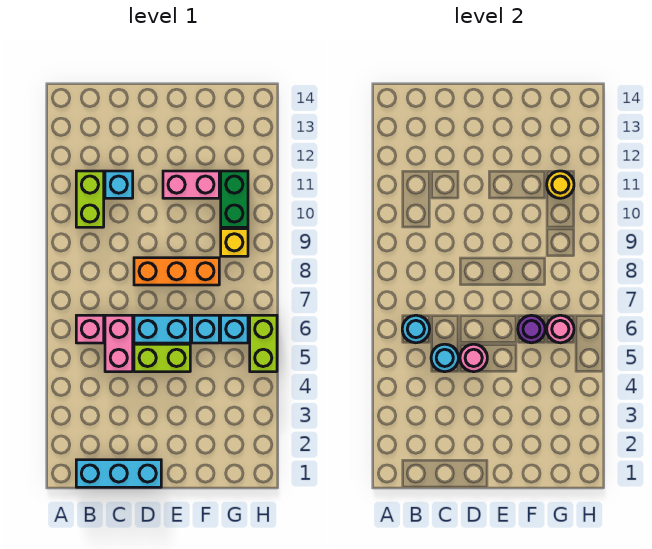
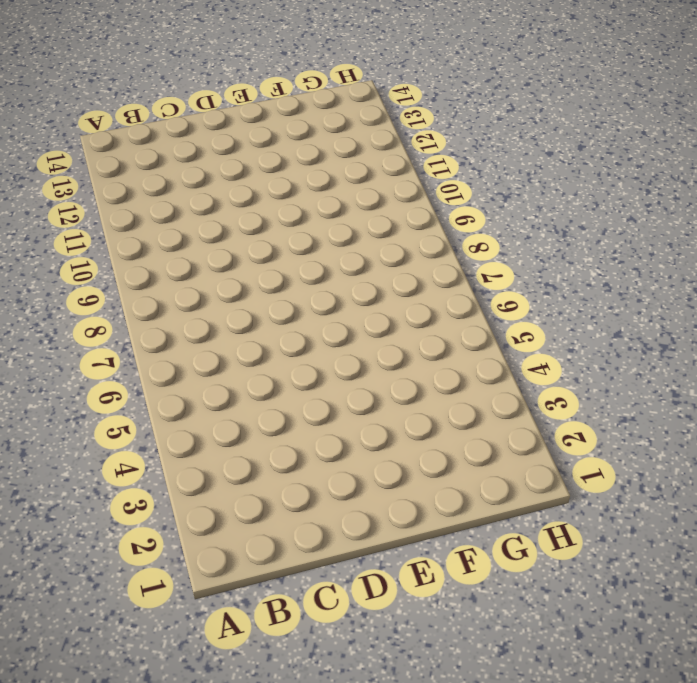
none -> cyan brick B1:D1 level 1
none -> pink brick B6 level 1
none -> lime brick B10:B11 level 1

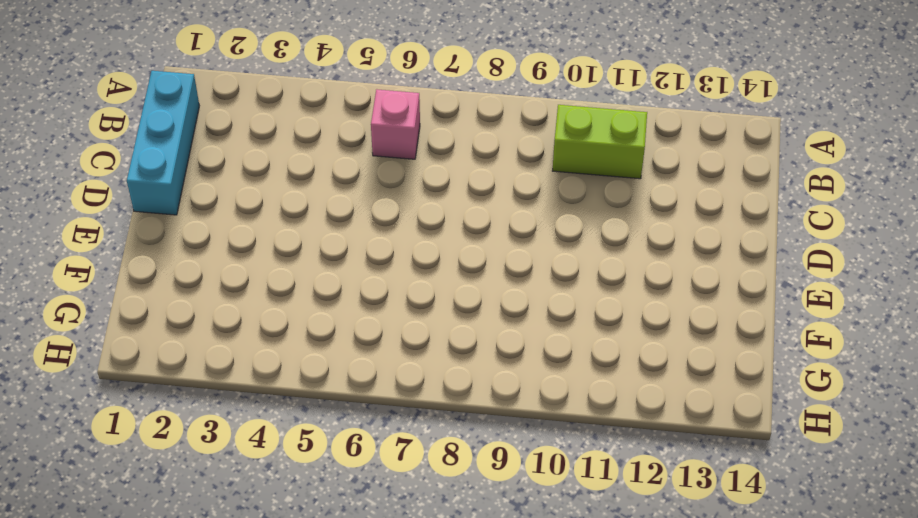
none -> pink brick C5:C6 level 1
none -> cyan brick C11 level 1
none -> lime brick D5:E5 level 1

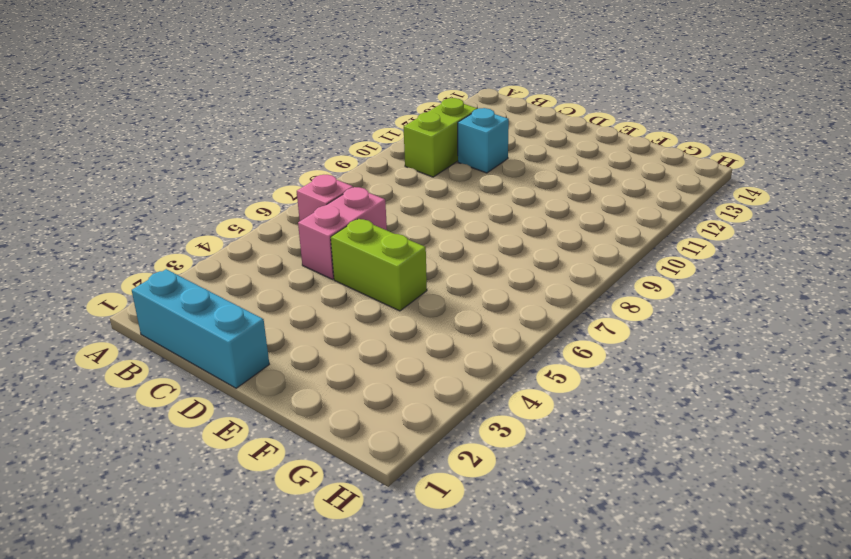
none -> cyan brick D6:E6 level 1
none -> orange brick D8:F8 level 1
none -> pink brick E11:F11 level 1

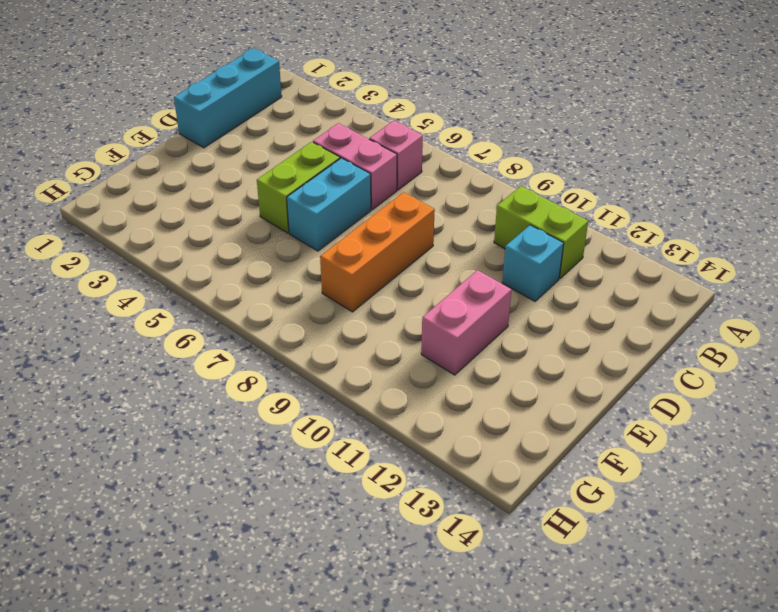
none -> cyan brick F6 level 1
none -> cyan brick G6 level 1
none -> yellow brick G9 level 1

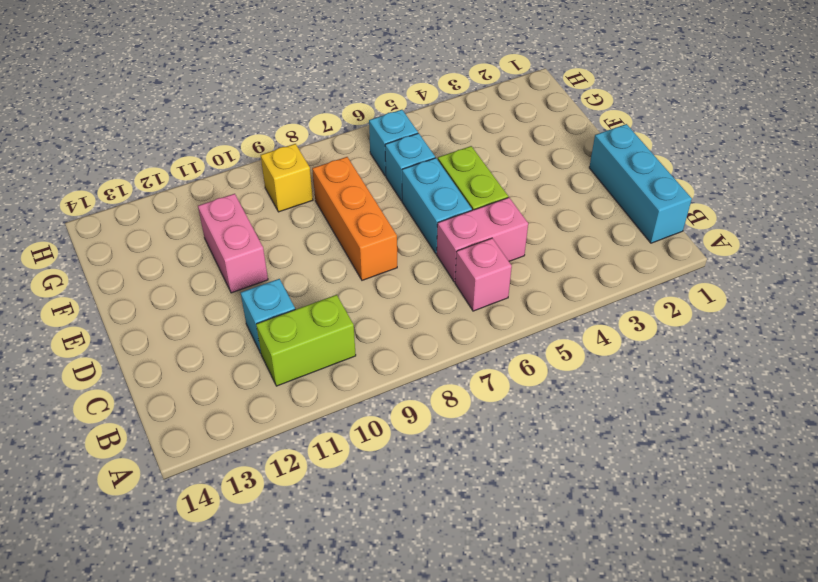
none -> green brick G10:G11 level 1
none -> lime brick H5:H6 level 1
none -> cyan round brick B6 level 2

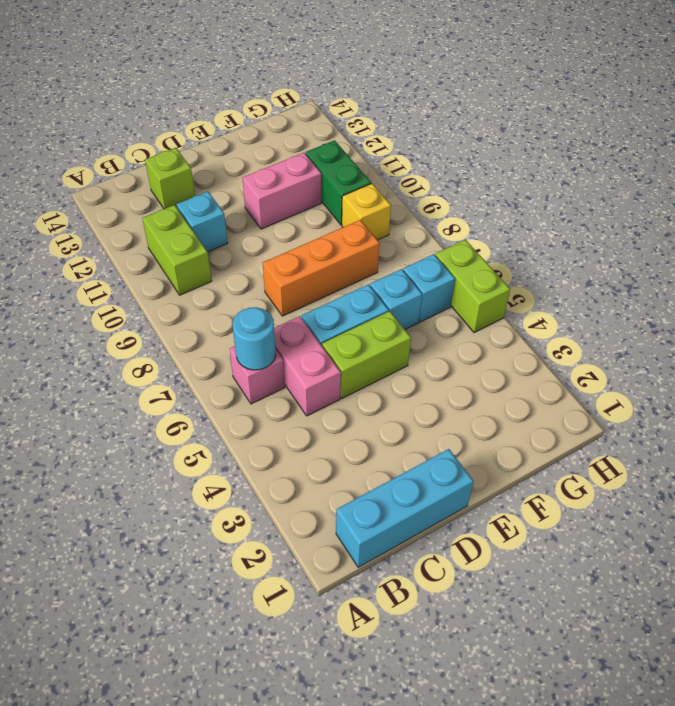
lime brick C13 level 1 -> none
none -> cyan round brick C5 level 2
none -> pink round brick D5 level 2
none -> purple round brick F6 level 2

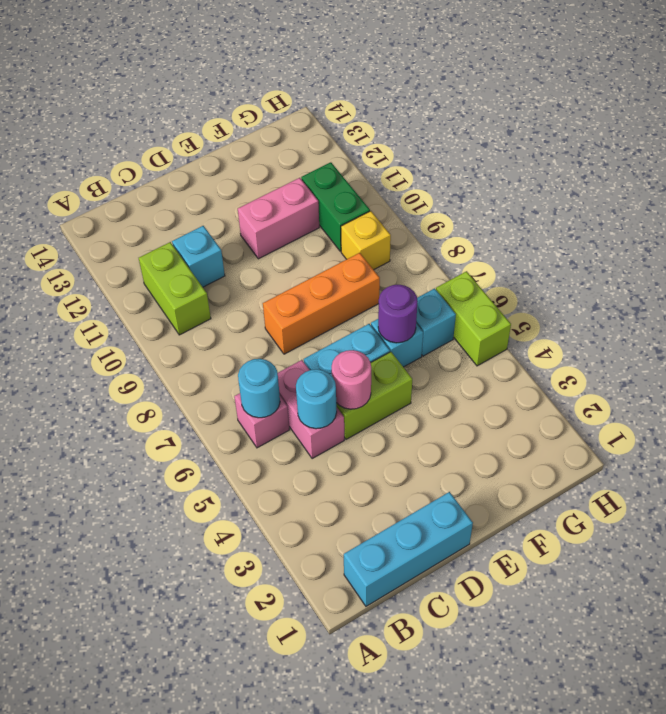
none -> pink round brick G6 level 2
none -> yellow round brick G11 level 2

